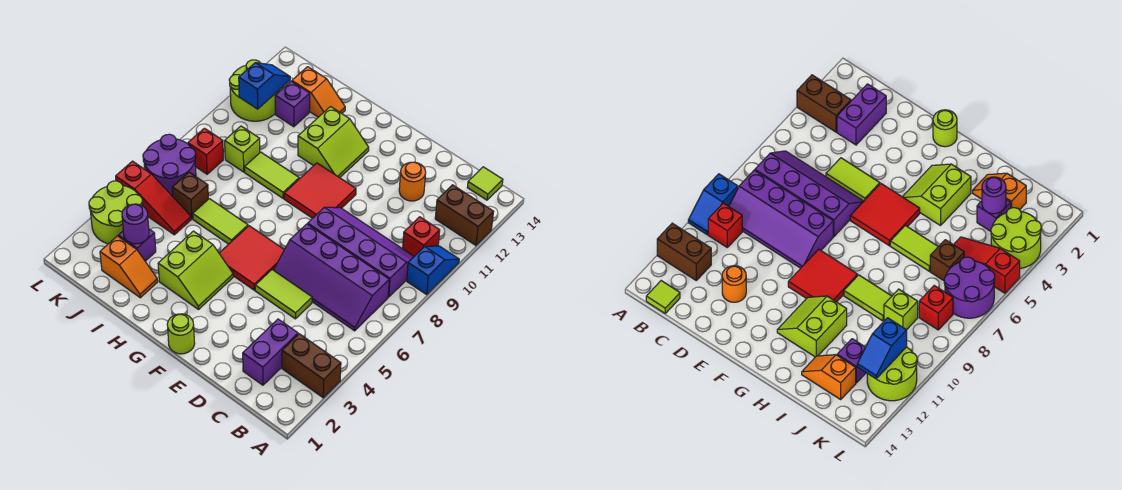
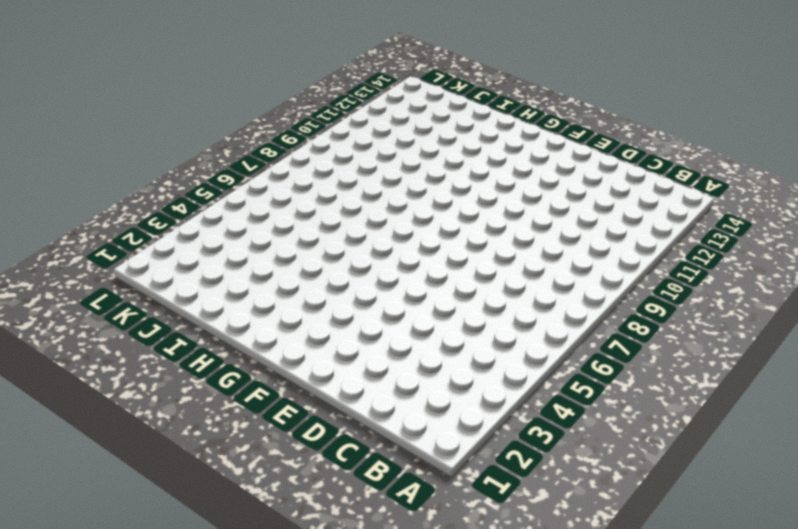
none -> brown brick A3:B3 level 1
none -> blue slope A9:A10 level 1 top 9
none -> brown brick A12:B12 level 1
none -> purple slope B6:E7 level 1 top 7

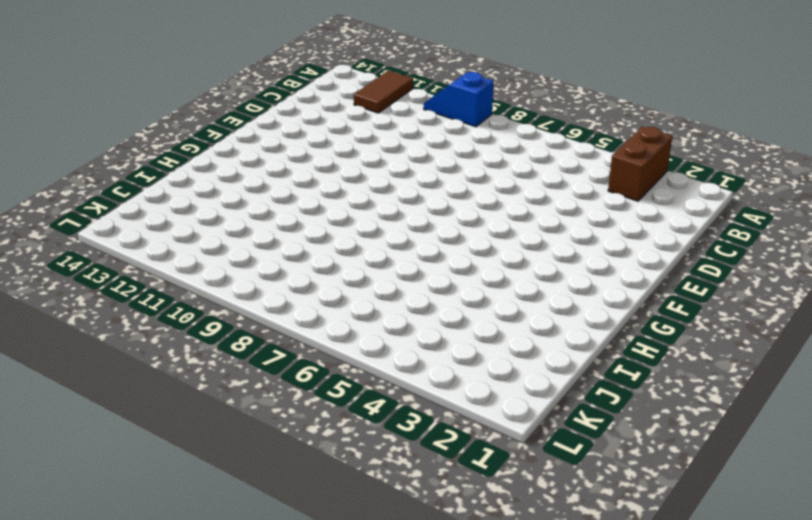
brown tile A12:B12 level 1 -> brown brick A12:B12 level 1
none -> purple slope B6:E7 level 1 top 7
none -> purple slope B8:E9 level 1 top 8
none -> red brick B10 level 1
none -> lime tile B14 level 1

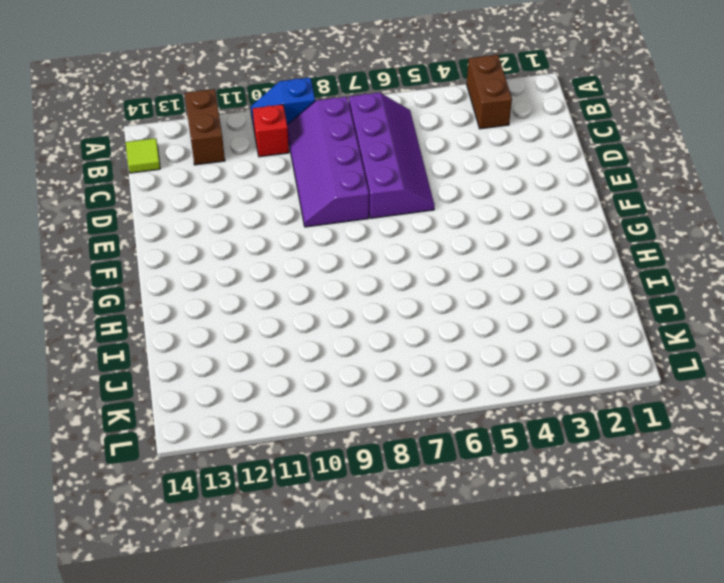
none -> purple brick C2:C3 level 1
none -> lime tile D5:E5 level 1
none -> orange round brick D12 level 1
none -> lime round brick F1 level 1

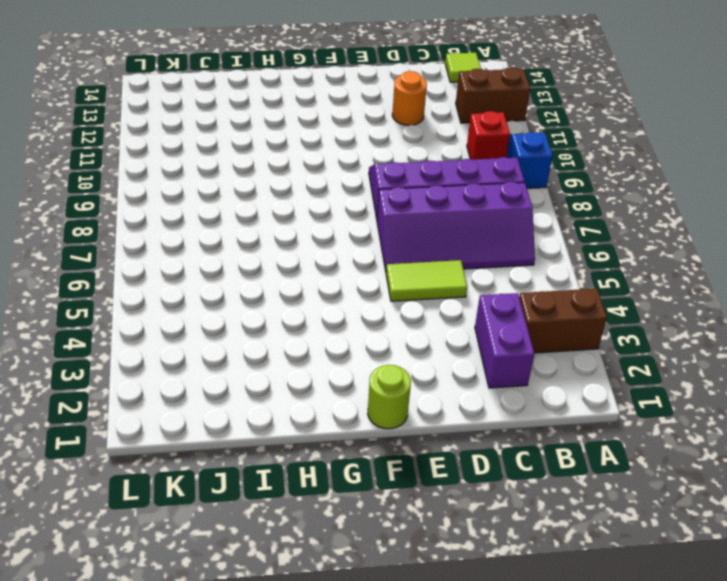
none -> red tile F5:G6 level 1
none -> red tile F9:G10 level 1
none -> lime slope G3:H4 level 1 top H
none -> lime slope G11:H12 level 1 top H

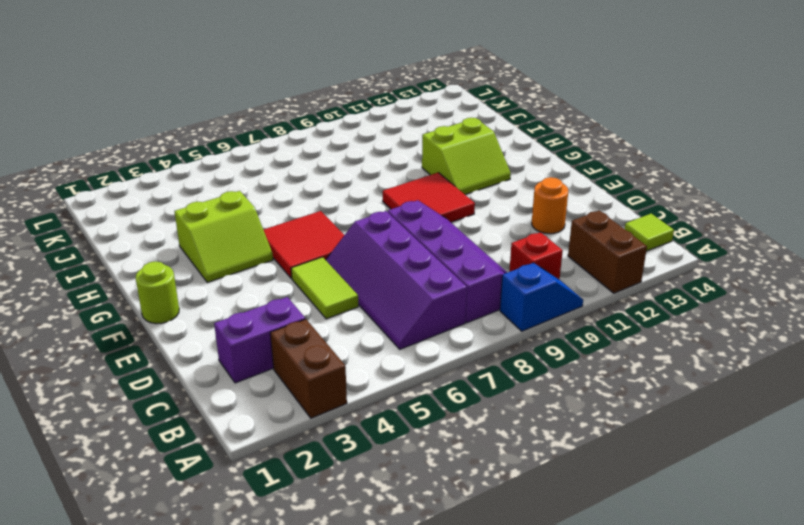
none -> lime tile H6:I6 level 1
none -> lime tile H9:I9 level 1
none -> orange slope I2:J2 level 1 top J
none -> orange slope I13:J13 level 1 top J

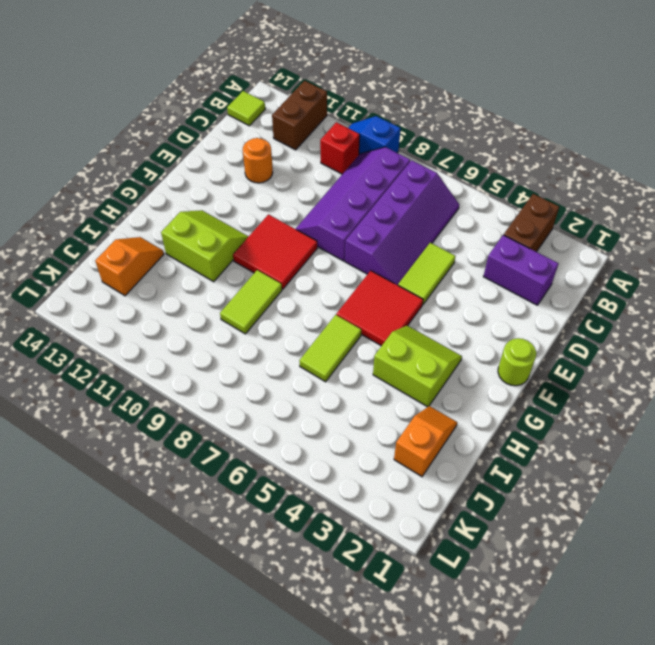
none -> purple brick J3 level 1
none -> red slope J5:L5 level 1 top L
none -> brown brick J6 level 1
none -> lime brick J9 level 1

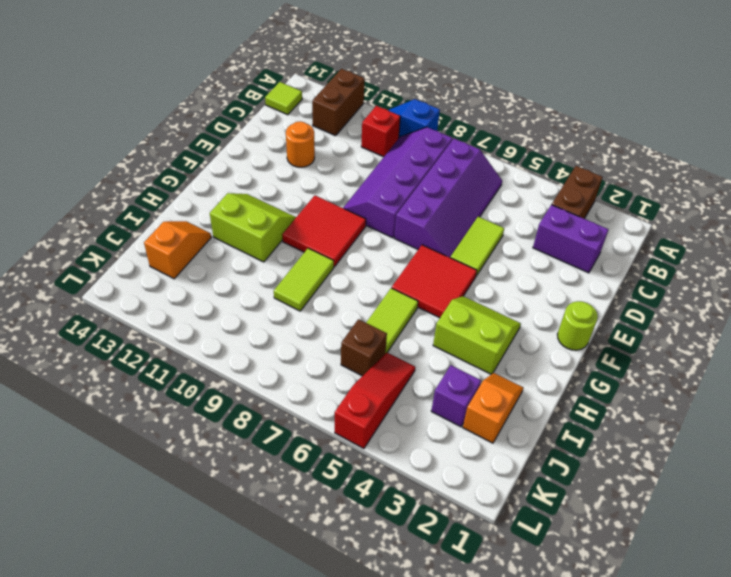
none -> lime brick J9 level 1
none -> purple brick J12 level 1
none -> lime round brick K3:L4 level 1
none -> purple round brick K6:L7 level 1

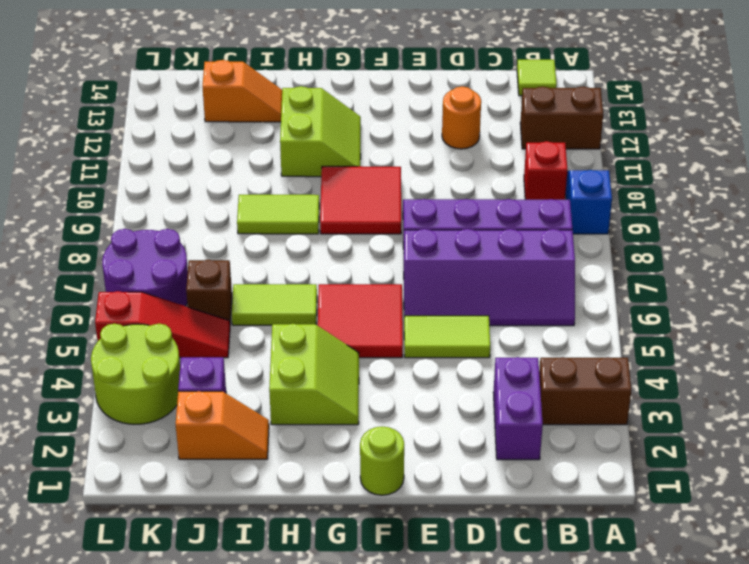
none -> lime brick J9 level 1
none -> purple brick J12 level 1
none -> red brick K8 level 1
none -> lime round brick K11:L12 level 1

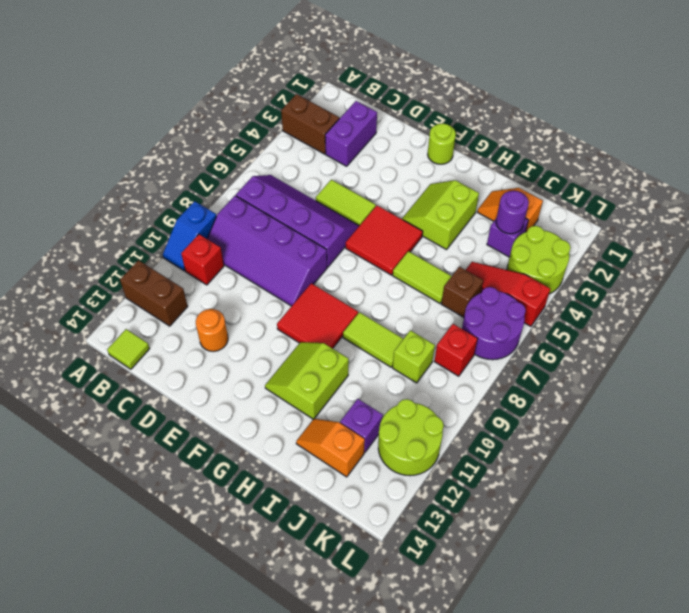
none -> blue slope K11:K12 level 2 top 11

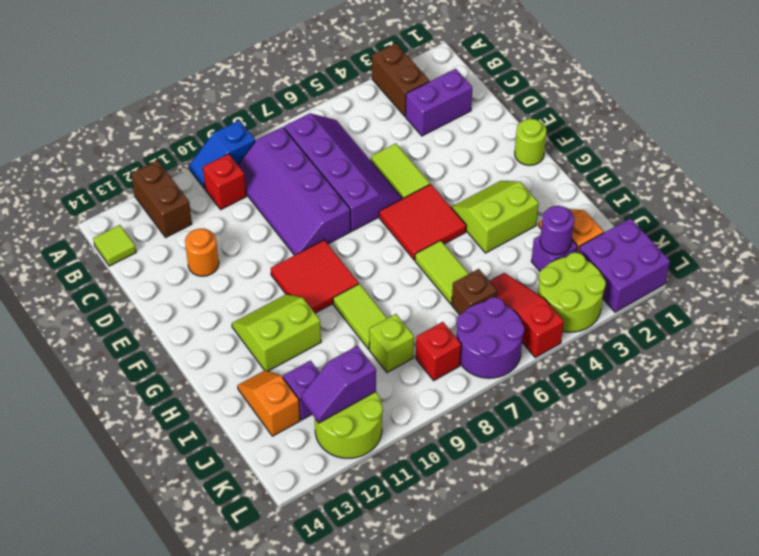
purple brick K1:L2 level 1 -> none
purple slope K11:K12 level 2 top 11 -> blue slope K11:K12 level 2 top 11

